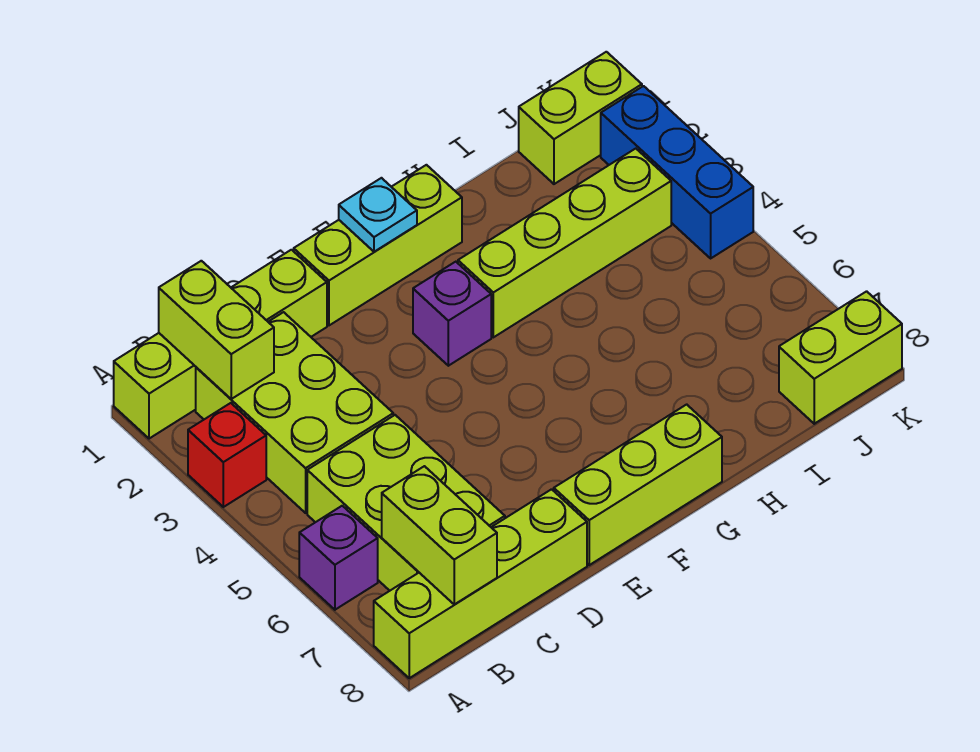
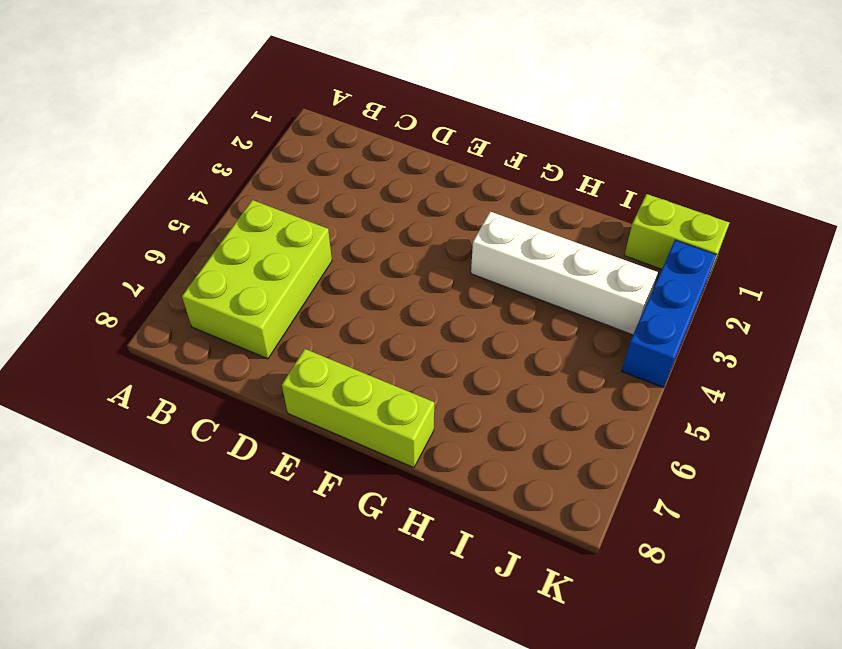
white brick G3:J3 level 1 -> lime brick G3:J3 level 1
none -> lime brick A1:D1 level 1
none -> red brick A3 level 1
none -> purple brick A6 level 1

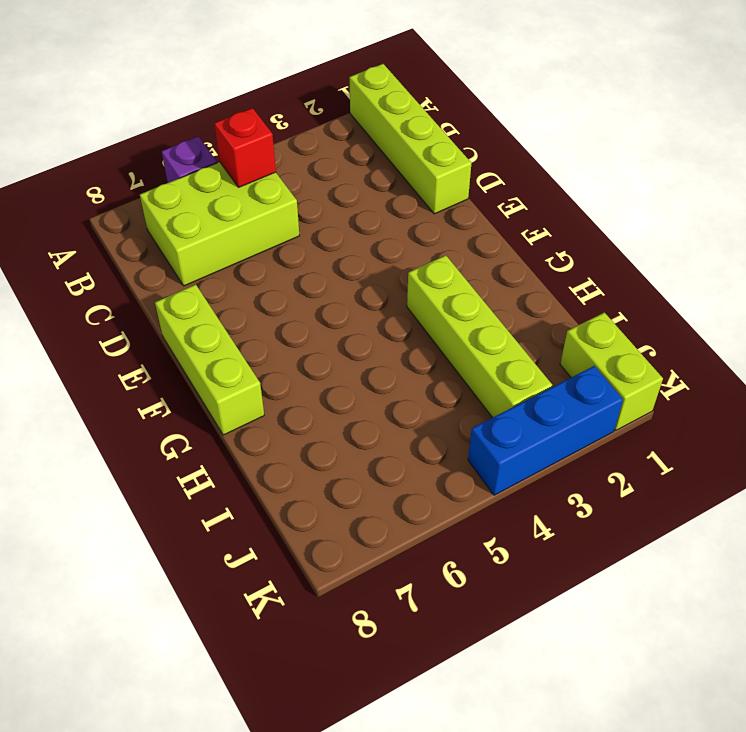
red brick B5 level 2 -> red brick A3 level 1
none -> lime brick A8:D8 level 1
none -> lime brick B2:C4 level 1
none -> lime brick E1:G1 level 1

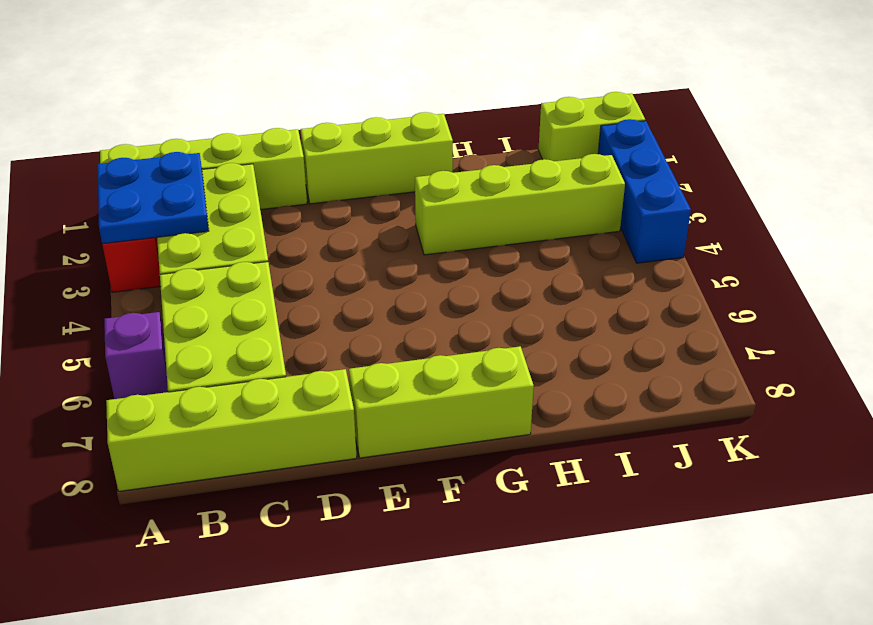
blue plate A2:B3 level 2 -> lime brick B1:B2 level 2
none -> purple brick F3 level 1
none -> lime brick J8:K8 level 1
none -> lime brick B7:B8 level 2

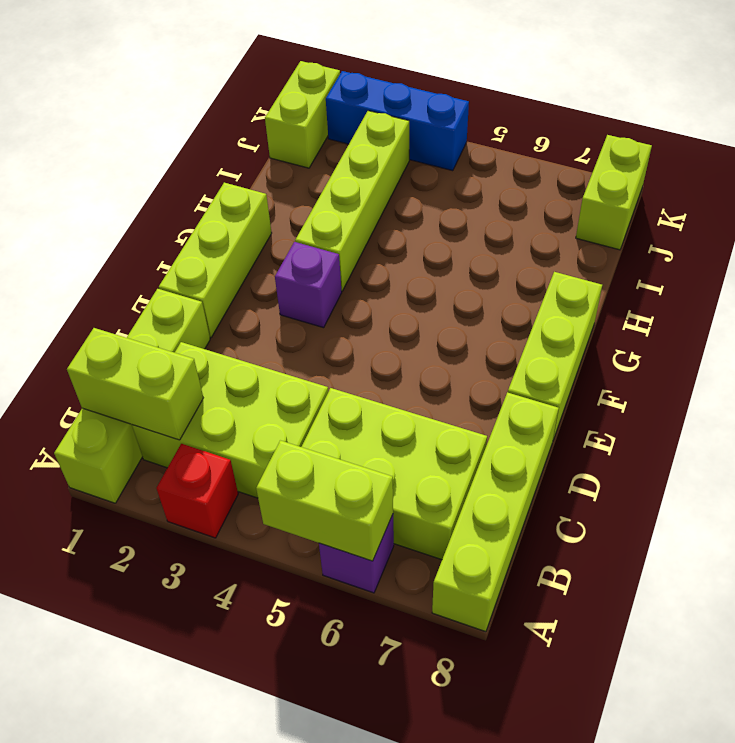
lime brick A5:A6 level 2 -> lime brick B7:B8 level 2
none -> cyan plate F1 level 2

